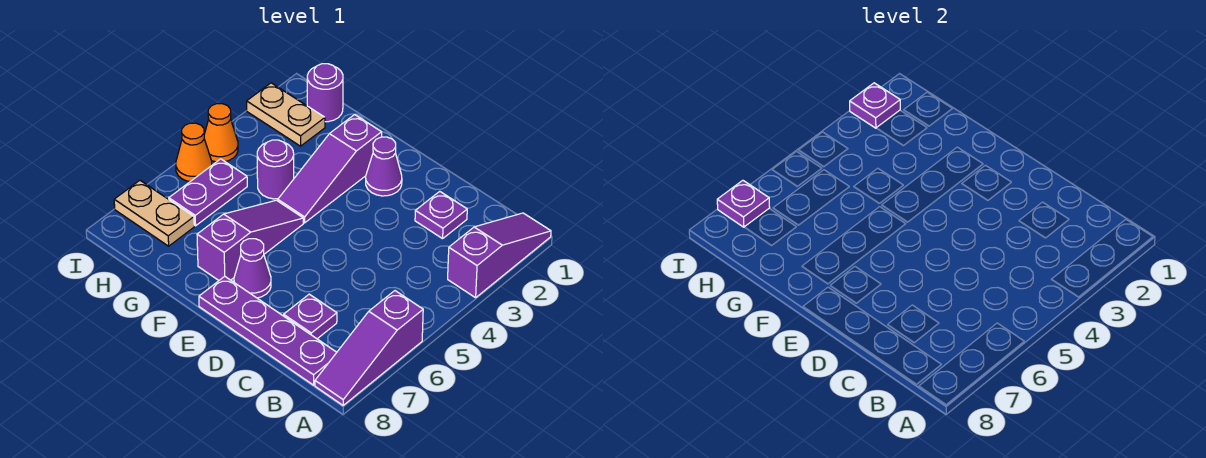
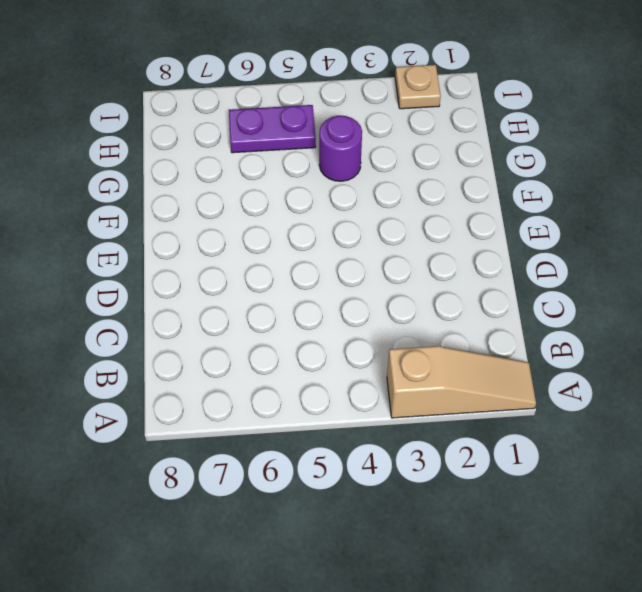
tan slope A1:A3 level 1 top 3 -> purple slope A1:A3 level 1 top 3
tan plate I2 level 1 -> tan plate H2:I2 level 1
none -> purple slope A6:A8 level 1 top 6
none -> purple plate B8:E8 level 1
none -> purple plate C2 level 1

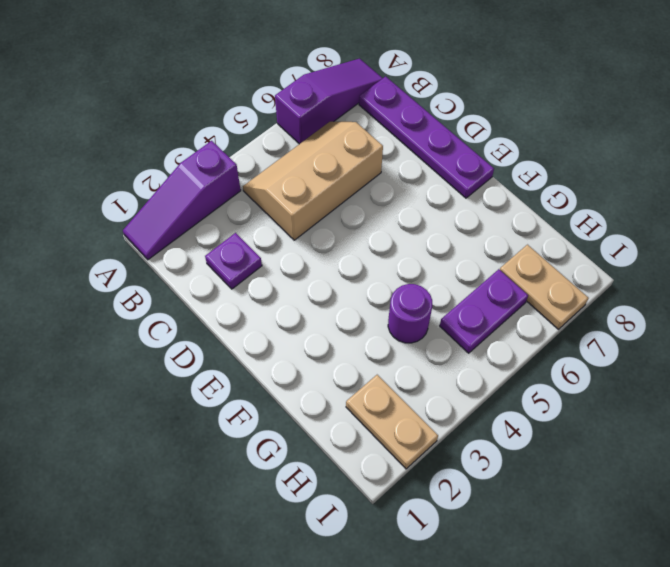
tan slope B4:C6 level 1 top C -> none
none -> purple plate C7 level 1
none -> purple cone E2 level 1
none -> purple cone E7 level 1

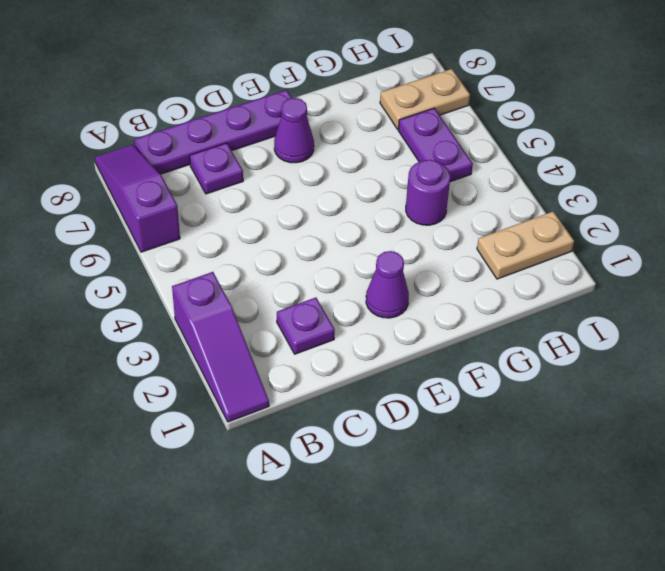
none -> purple slope F2:F4 level 1 top 2
none -> purple slope F5:F7 level 1 top 7
none -> purple round brick H1 level 1

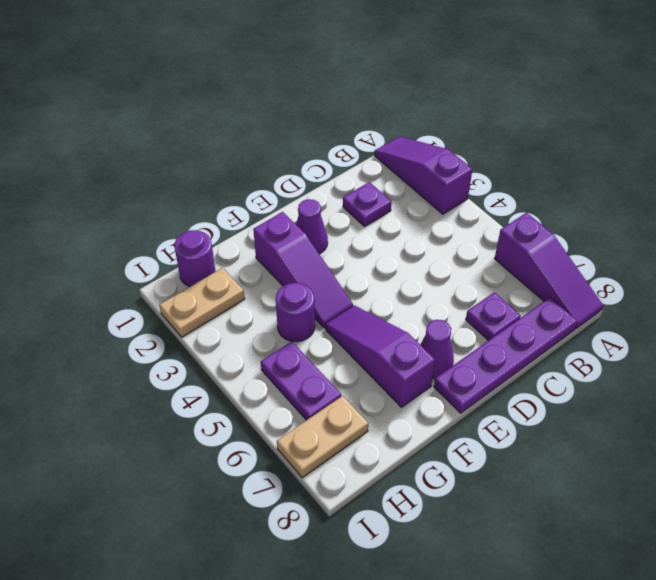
none -> orange cone I4 level 1
none -> orange cone I5 level 1
none -> purple plate I2 level 2

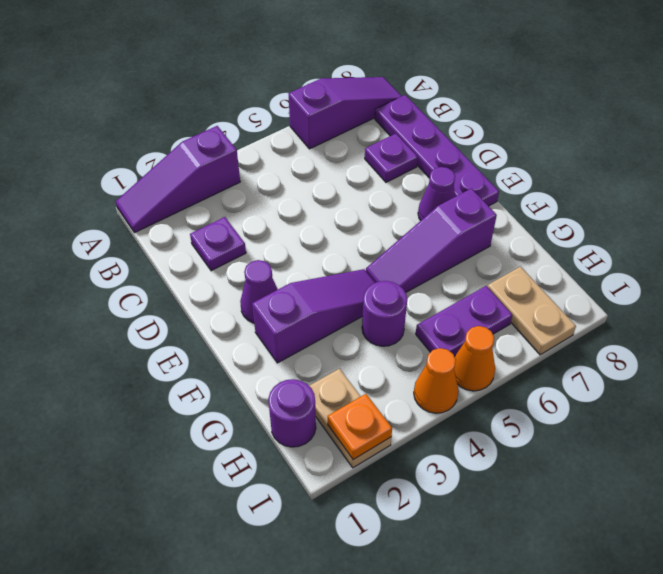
orange plate I2 level 2 -> purple plate I2 level 2
none -> purple plate I7 level 2

